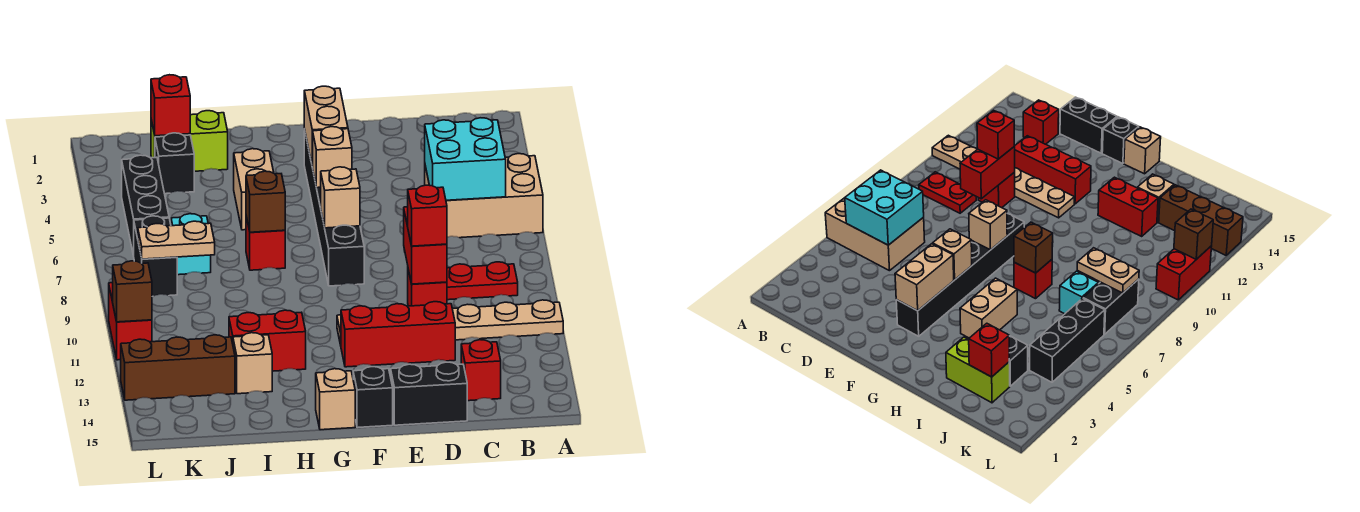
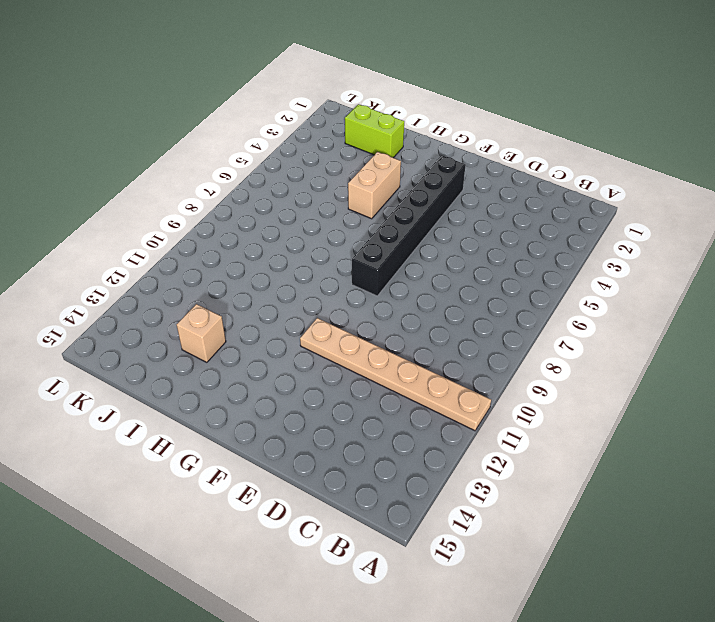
none -> tan brick A5:C6 level 1
none -> red plate B9:C9 level 1
none -> red brick C14 level 1
none -> red brick D10 level 1

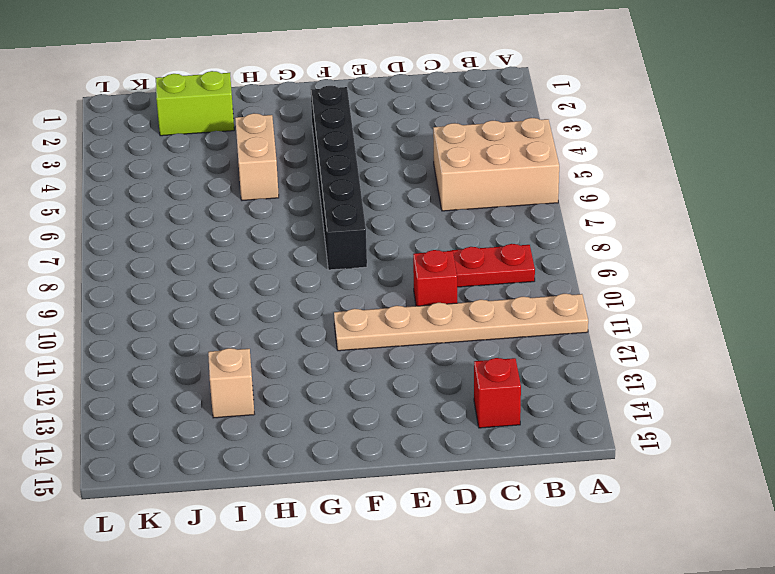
none -> red brick D12:F12 level 1
none -> black brick D15:E15 level 1
none -> black brick F15 level 1
none -> tan brick G15 level 1

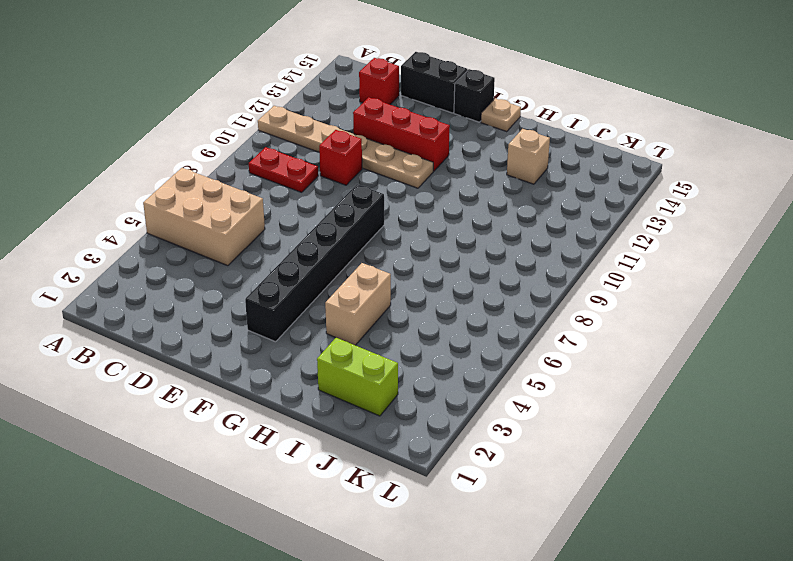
tan plate G15 level 1 -> tan brick G15 level 1
none -> red brick H7 level 1
none -> red brick H12:I12 level 1
none -> black brick J3 level 1
none -> cyan brick J7 level 1

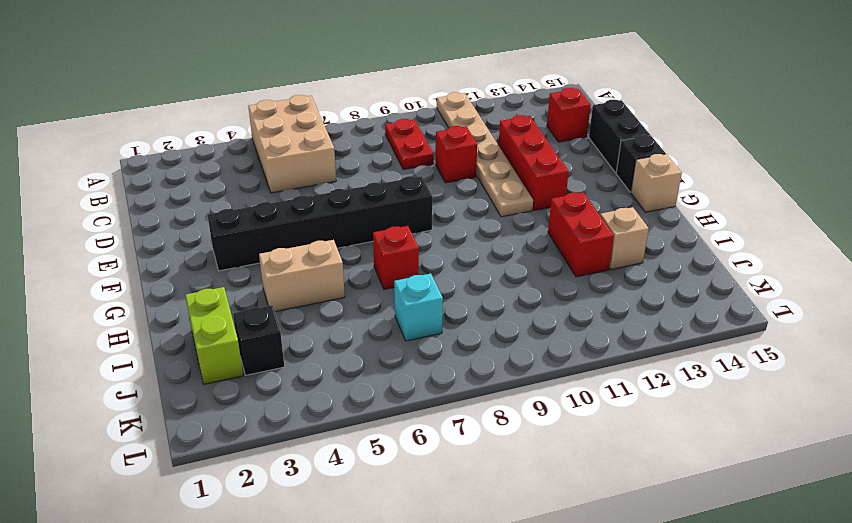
none -> brown brick J13:L13 level 1
none -> black brick K4:K6 level 1
none -> black brick K7:K8 level 1
none -> red brick L10:L11 level 1

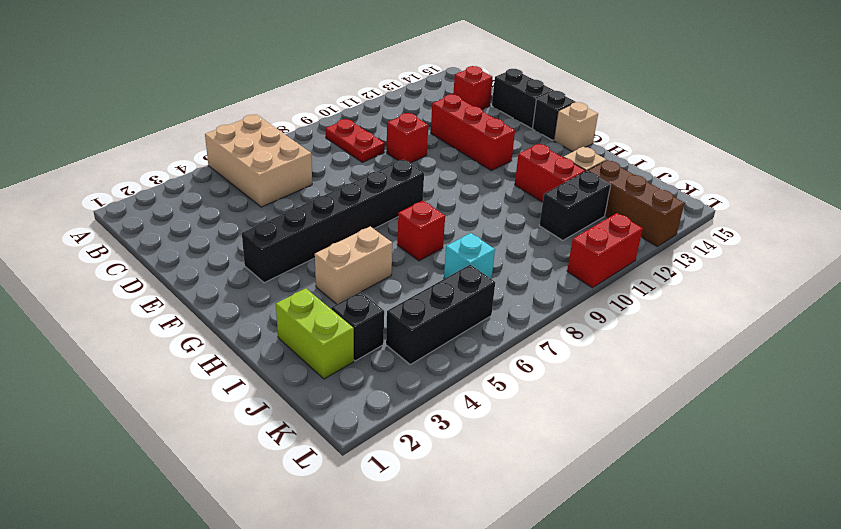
black brick J11:J12 level 1 -> black brick K7:K8 level 1
none -> tan plate A11:F11 level 1
none -> cyan brick B5:C6 level 2
none -> red brick D9:D10 level 2
none -> tan brick F3:F4 level 2

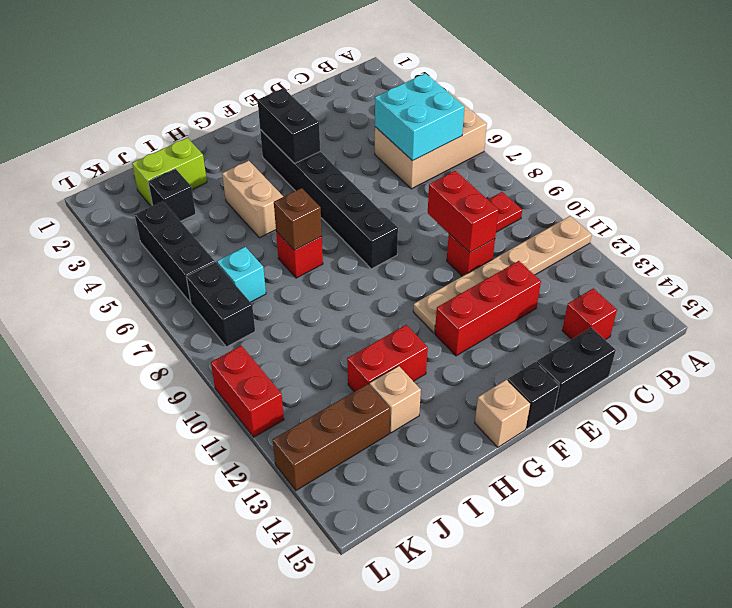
black brick F3:F4 level 2 -> tan brick F3:F4 level 2
none -> tan brick F5 level 2
none -> tan brick F7 level 2
none -> red brick J2 level 2
none -> tan plate J8:K8 level 2

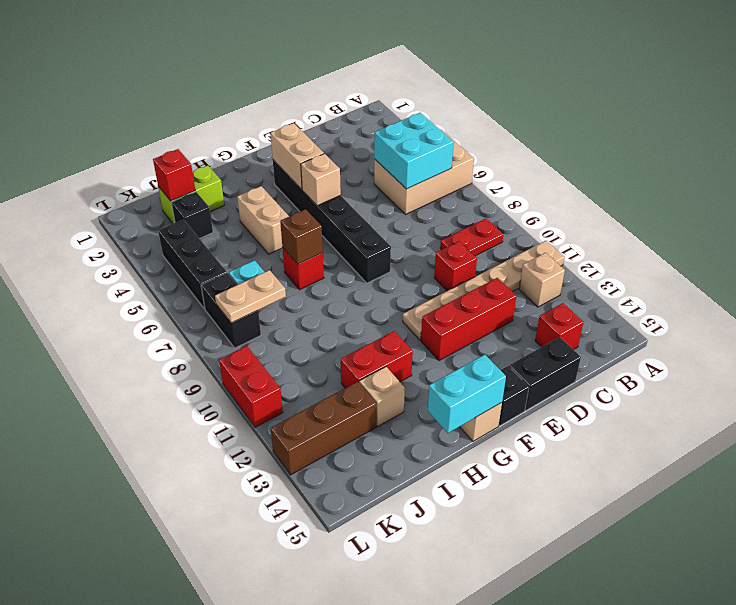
tan brick B12 level 1 -> tan brick F7 level 2
cyan brick G15:H15 level 2 -> none
none -> red brick D9:D10 level 2
none -> brown brick L11 level 2
none -> red brick D10 level 3

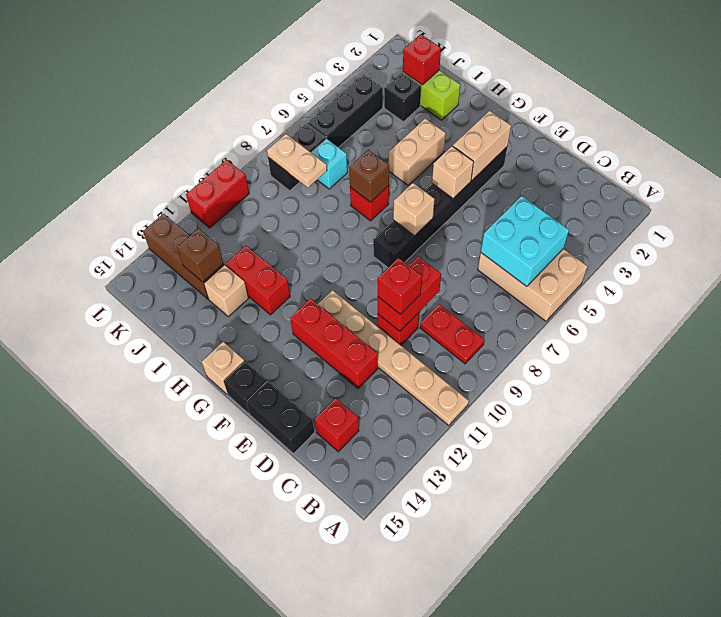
brown brick J13 level 2 -> brown brick L11 level 2

